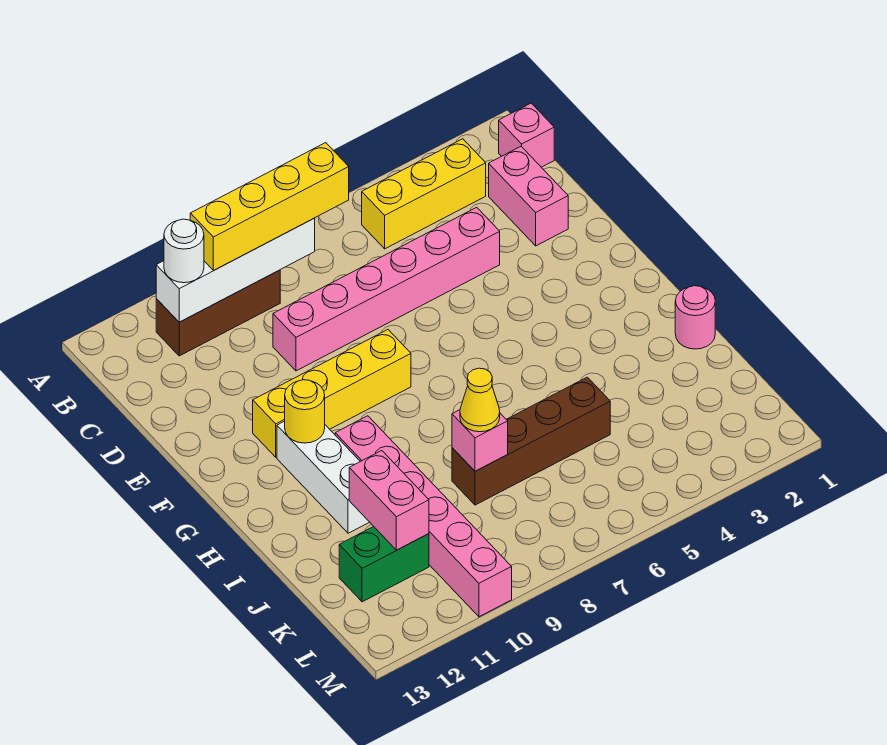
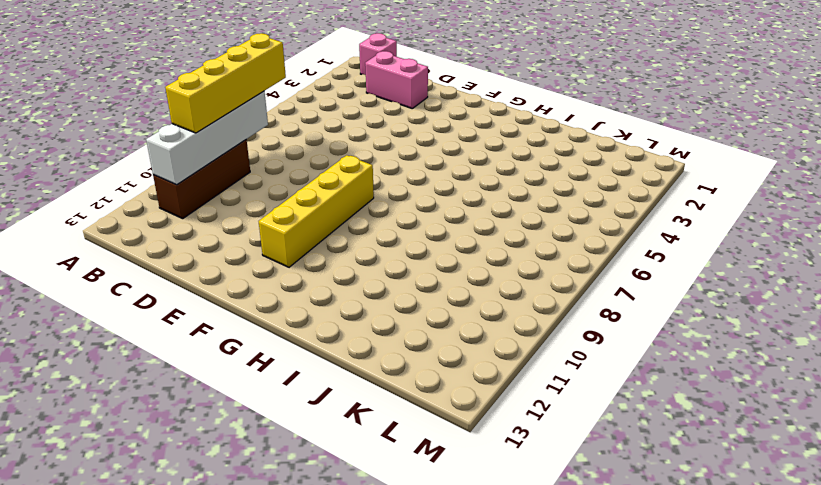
none -> yellow brick B3:B5 level 1
none -> pink brick D4:D9 level 1
none -> white brick G11:I11 level 1

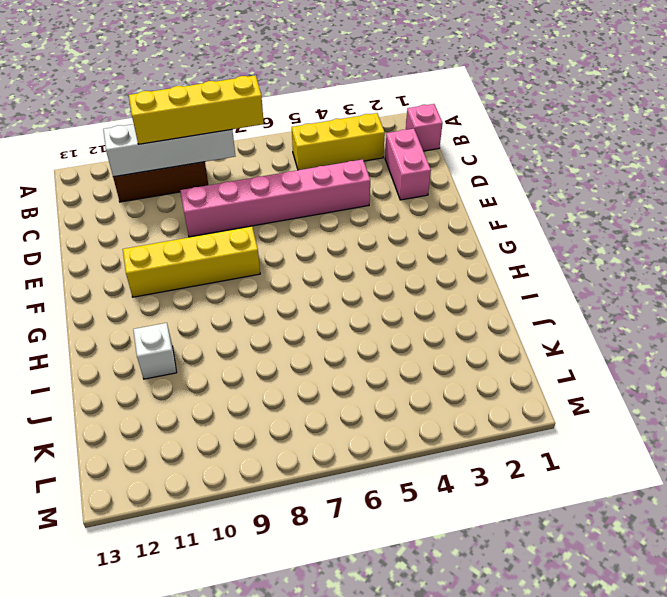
white brick I11 level 1 -> white brick G11:I11 level 1
none -> pink brick H10:M10 level 1
none -> pink round brick I1 level 1
none -> brown brick J5:J8 level 1

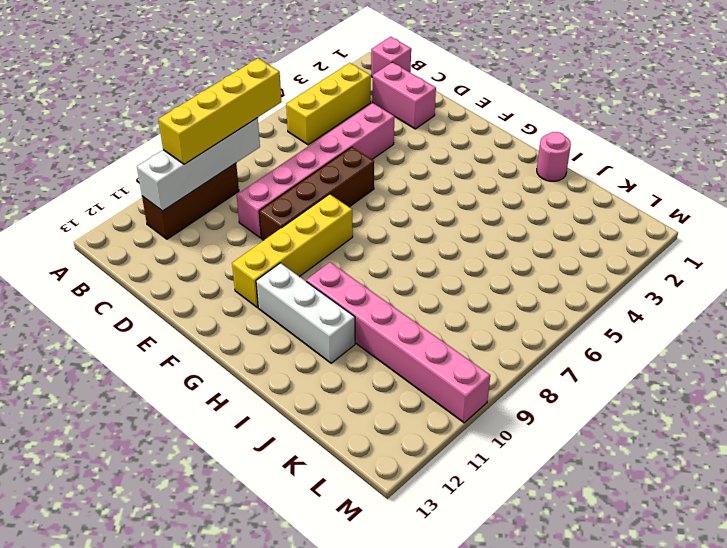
brown brick E6:E9 level 1 -> brown brick J5:J8 level 1
none -> green brick K11:K12 level 1
none -> yellow round brick G11 level 2
none -> pink brick J8 level 2

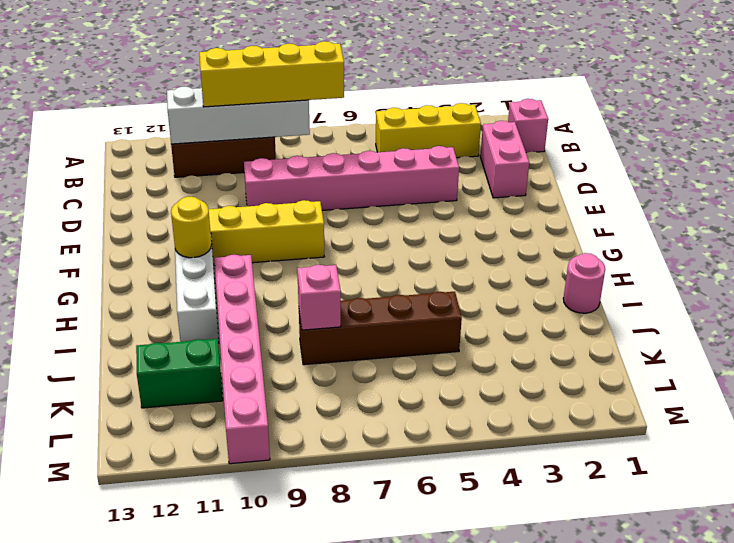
none -> pink brick J11:K11 level 2
none -> white round brick B11 level 3
none -> yellow cone J8 level 3

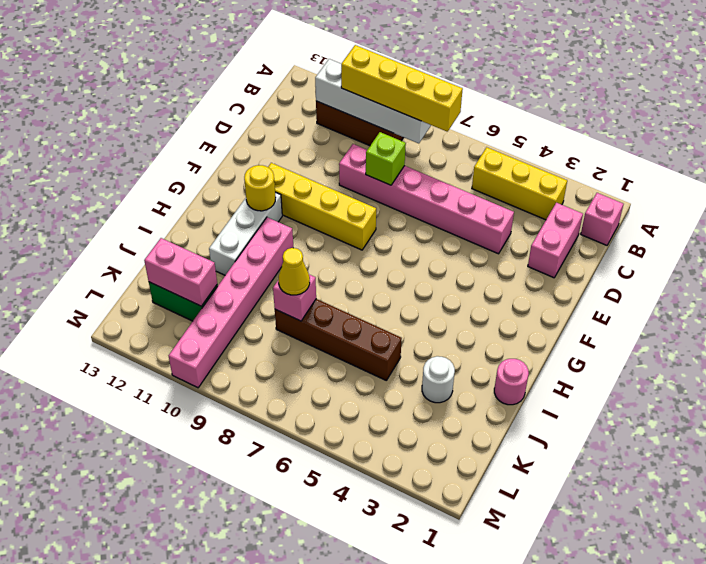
lime brick D8 level 2 -> none
white round brick J3 level 1 -> white round brick B11 level 3
pink brick K11:K12 level 2 -> pink brick J11:K11 level 2

